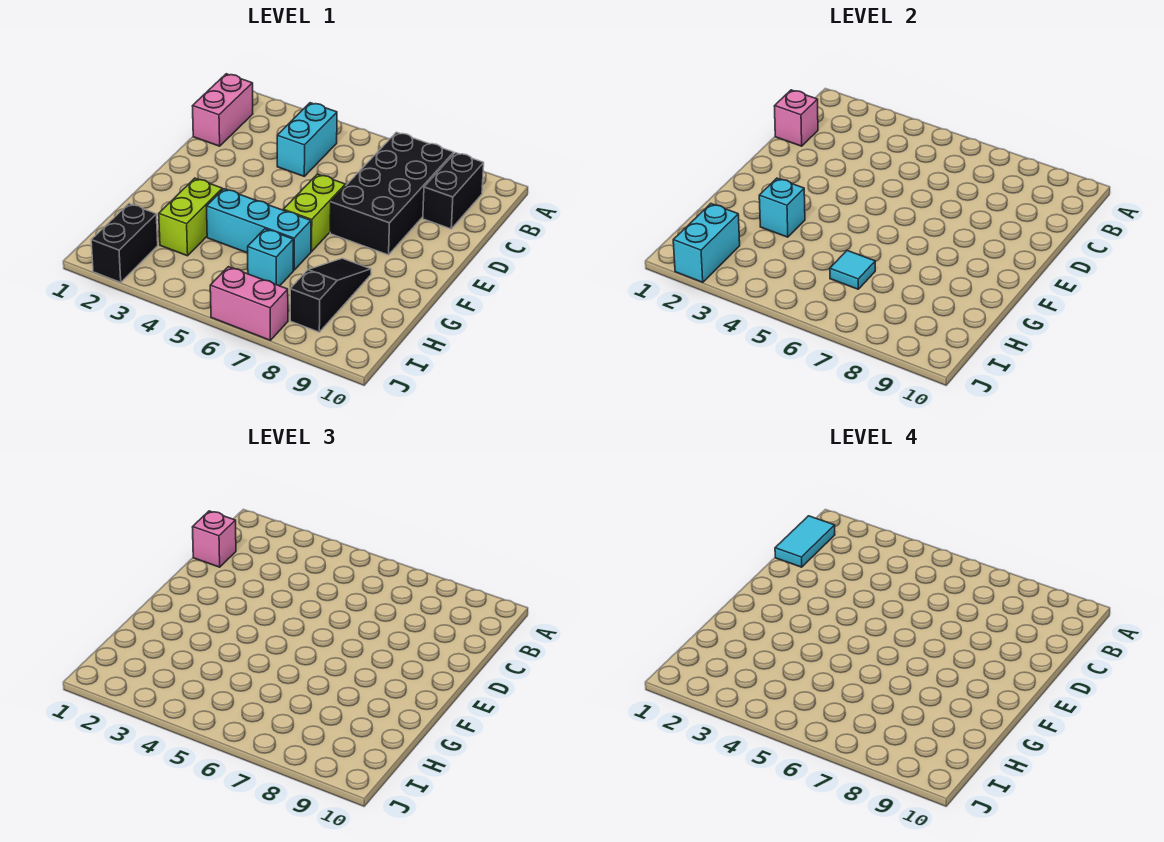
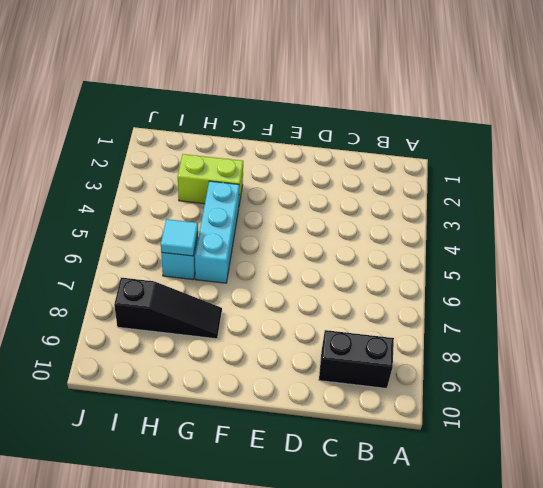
none -> pink brick B1:C1 level 1
none -> cyan brick B4:C4 level 1
none -> black brick B7:E8 level 1

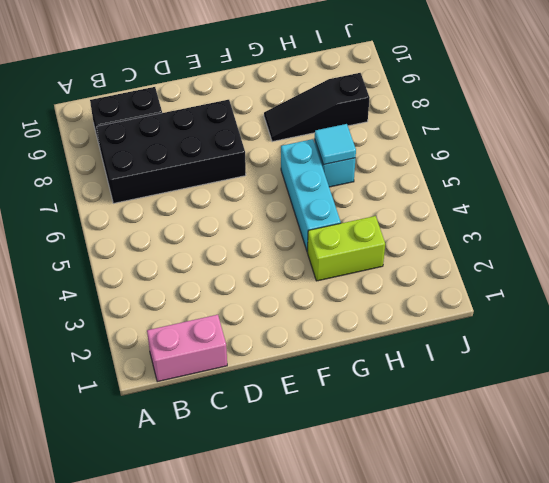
none -> cyan brick B4:C4 level 1
none -> lime brick E6:F6 level 1
none -> black brick I2:J2 level 1

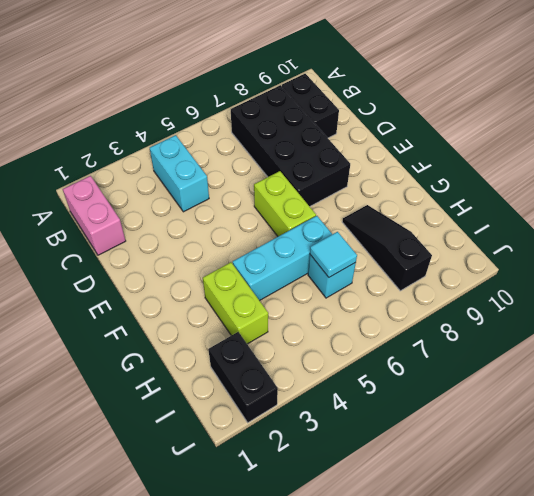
none -> pink brick J6:J7 level 1
none -> pink brick C1 level 2
none -> cyan brick G3 level 2

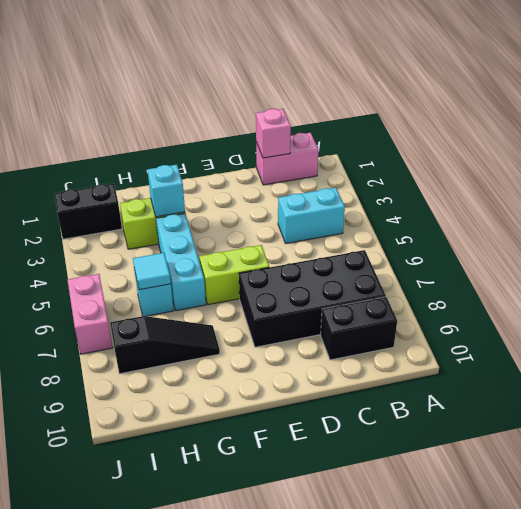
none -> cyan brick I2:J2 level 2
none -> pink brick C1 level 3
none -> cyan tile B1:C1 level 4

